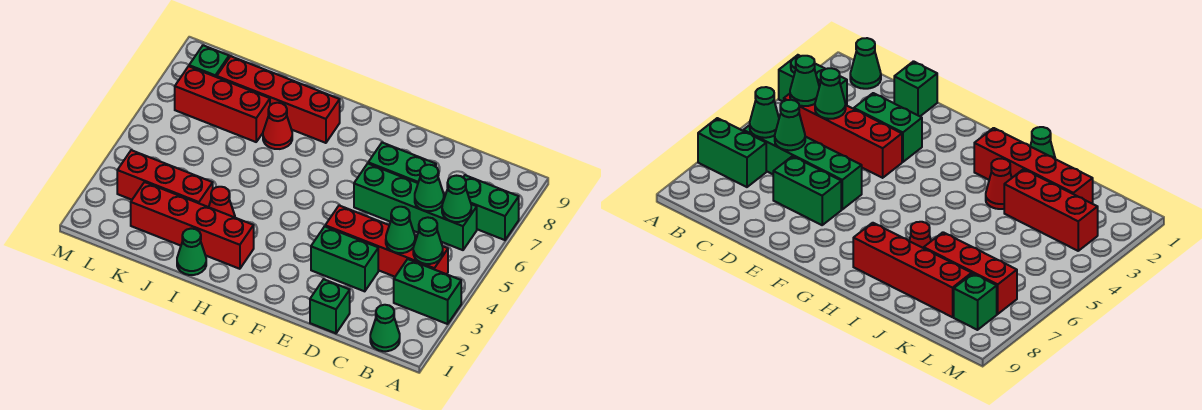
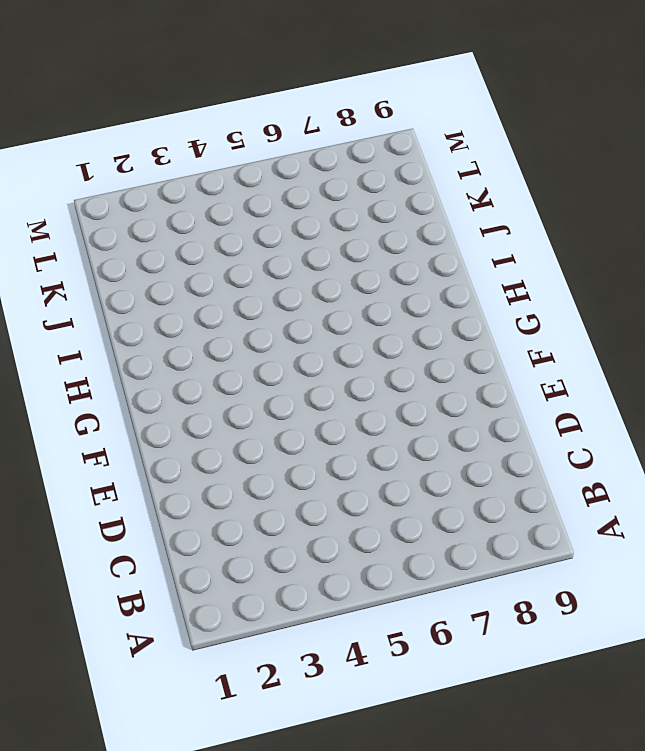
none -> green brick A3:B3 level 1
none -> green brick A7:B7 level 1
none -> green cone B1 level 1

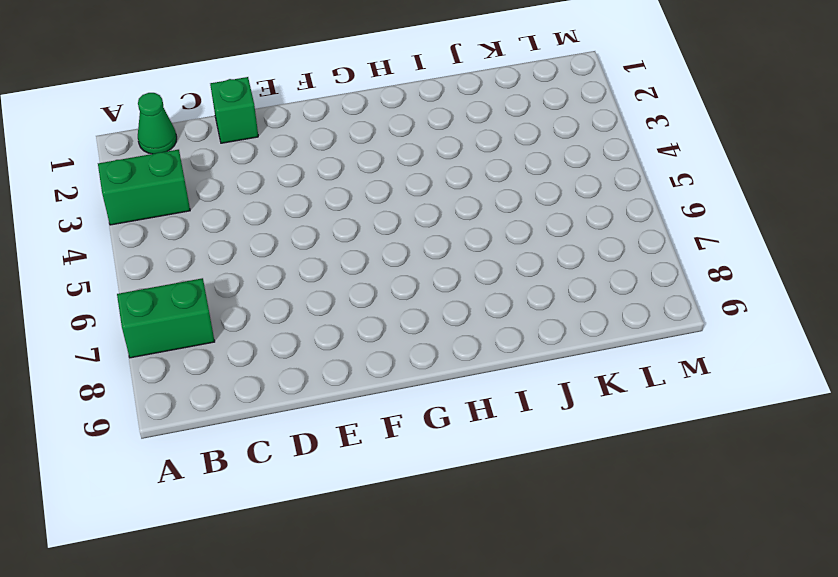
none -> red brick B4:E4 level 1
none -> green brick B6:E6 level 1
none -> green brick D3:E3 level 1

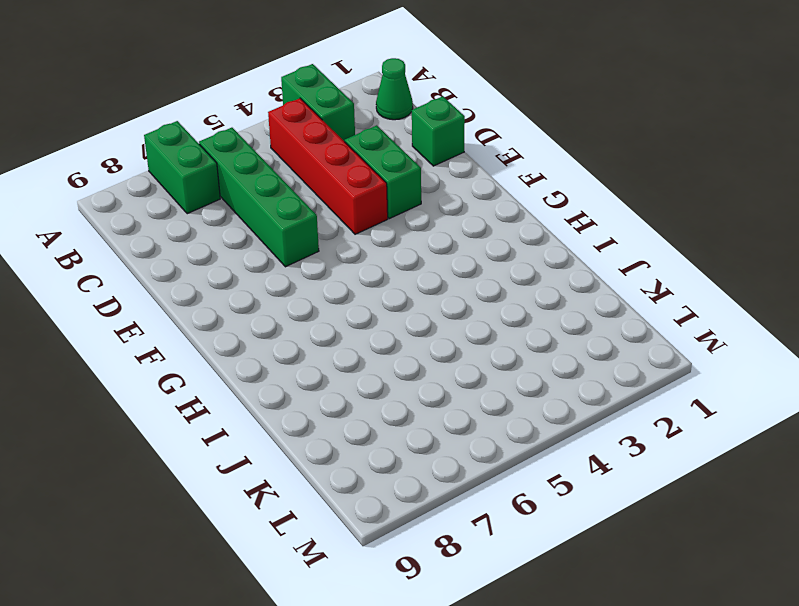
none -> green brick D7:E7 level 1
none -> red brick H2:K2 level 1
none -> red brick H8:K8 level 1

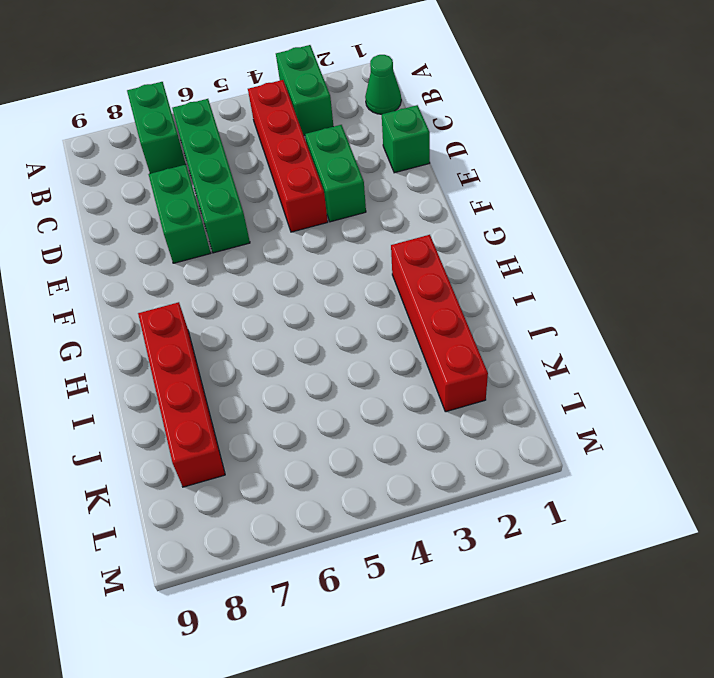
none -> green cone I1 level 1
none -> red cone I3 level 1
none -> red cone I7 level 1

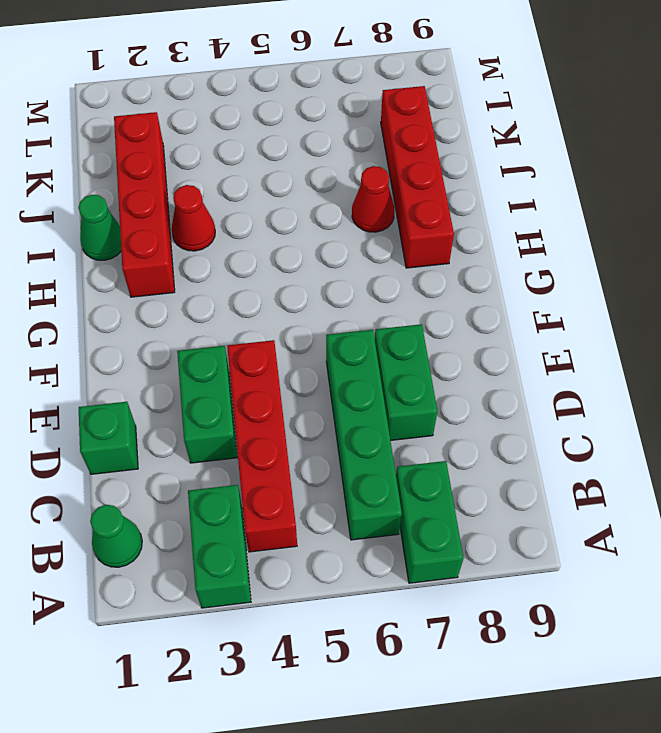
none -> red brick J3:L3 level 1
none -> red brick J7:L7 level 1
none -> green brick L8 level 1

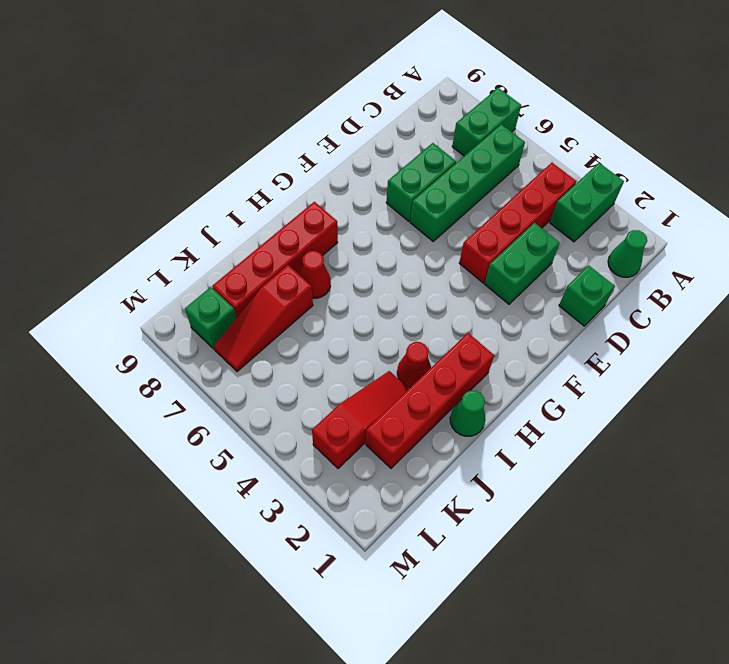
red slope J3:L3 level 1 top L -> red brick J3:L3 level 1
red slope J7:L7 level 1 top J -> red brick J7:L7 level 1
none -> green cone B4 level 2
none -> green cone B6 level 2
none -> green cone C4 level 2

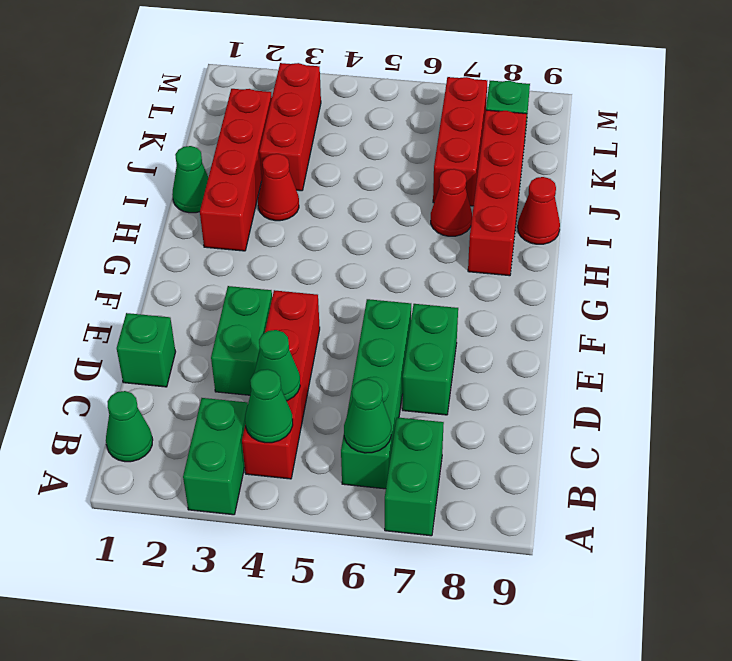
red cone I9 level 1 -> none
none -> green cone C6 level 2

